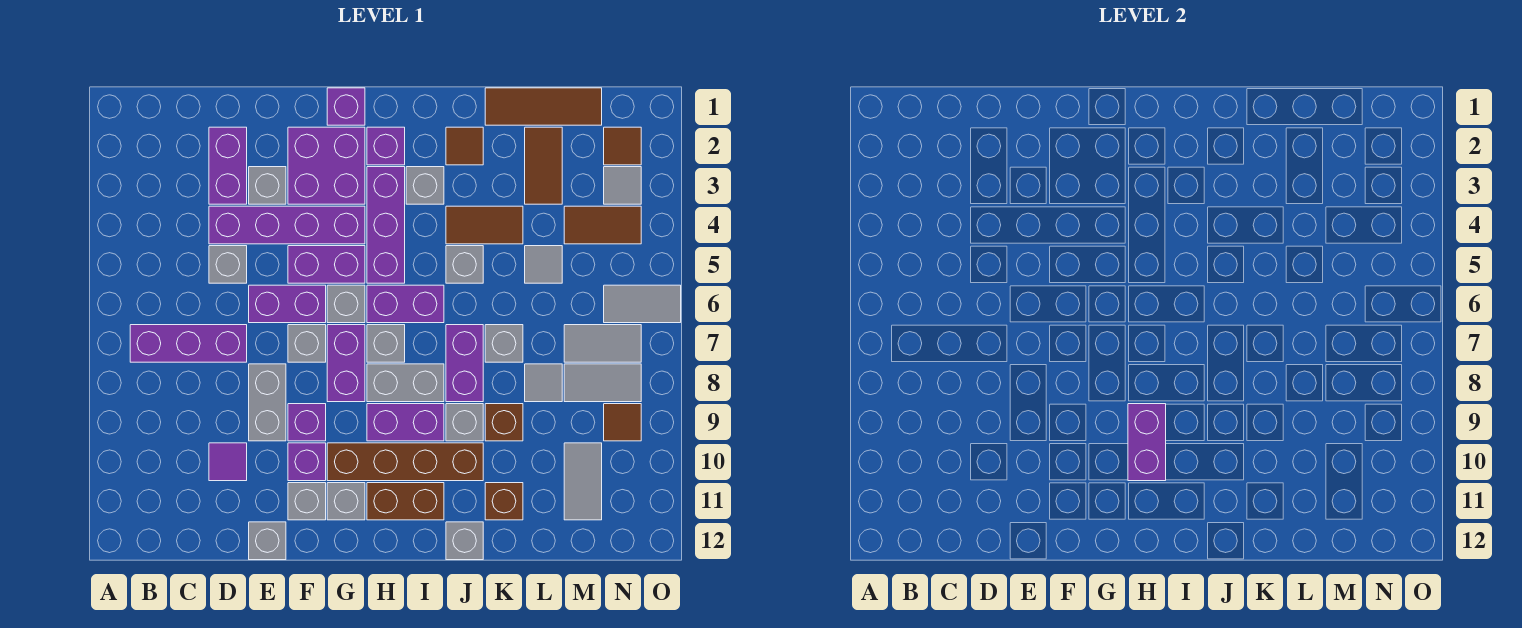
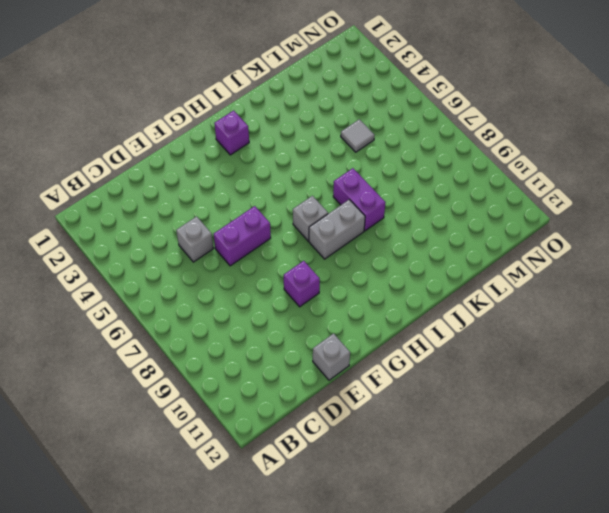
none -> purple brick B7:D7 level 1
none -> purple brick D2:D3 level 1
none -> purple brick D4:G4 level 1
none -> purple tile D10 level 1

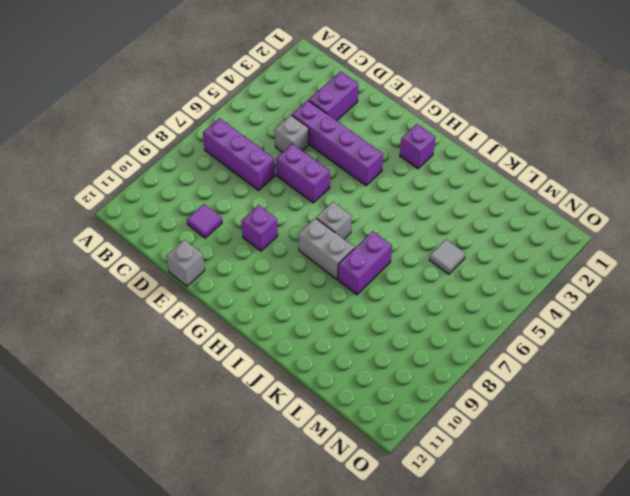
none -> grey brick E3 level 1
none -> grey brick E8:E9 level 1
none -> purple brick F2:G3 level 1
none -> purple brick F5:G5 level 1

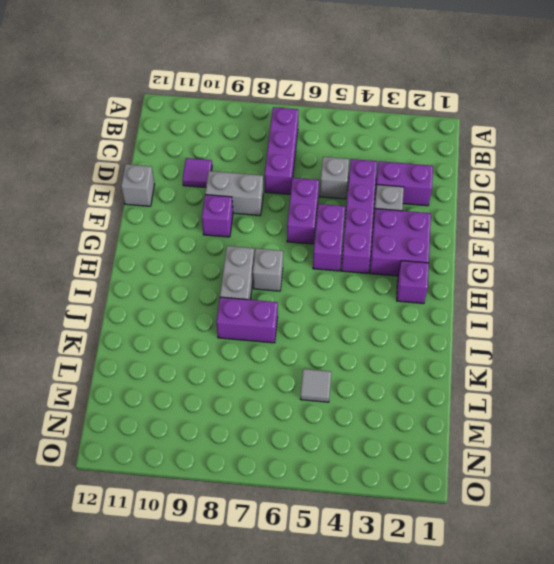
none -> grey brick F7 level 1
none -> purple brick F10 level 1
none -> grey brick F11 level 1
none -> purple brick G1 level 1

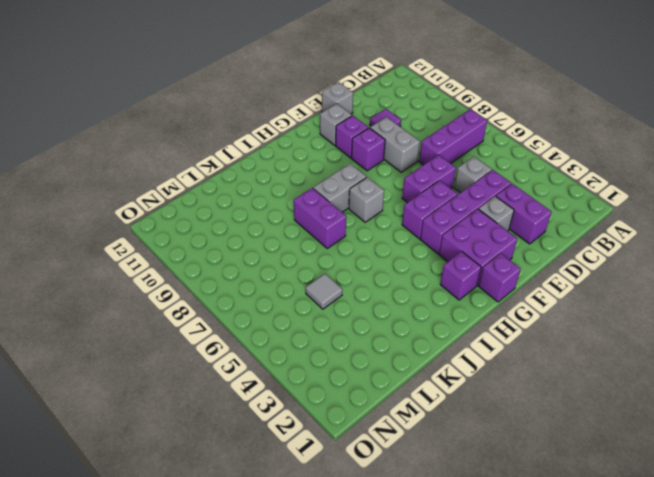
none -> grey brick F7 level 1
none -> grey brick G6 level 1
none -> purple brick G7:G8 level 1
none -> brown brick G10:J10 level 1

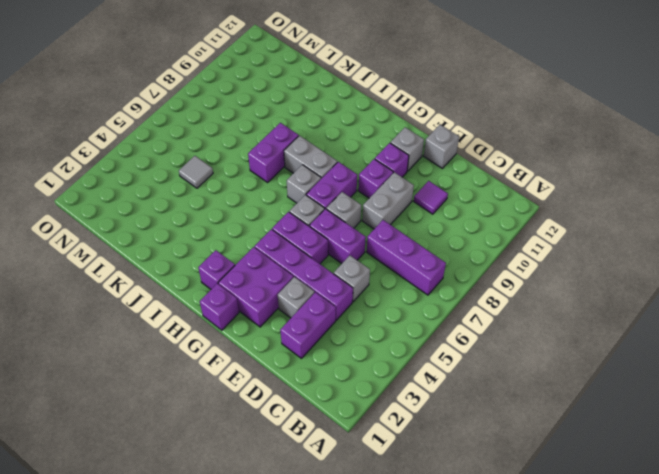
none -> brown brick G10:J10 level 1
none -> grey brick G11 level 1
none -> purple brick H3:H5 level 1
none -> purple brick H6:I6 level 1

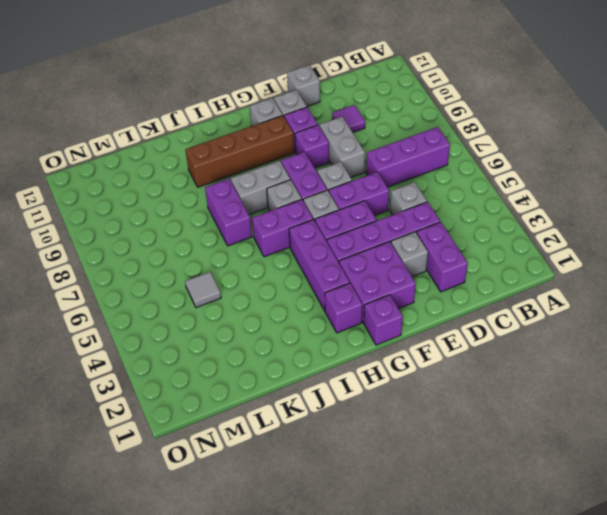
none -> purple brick H9:I9 level 1
none -> brown brick H11:I11 level 1
none -> grey brick I3 level 1
none -> brown tile J2 level 1

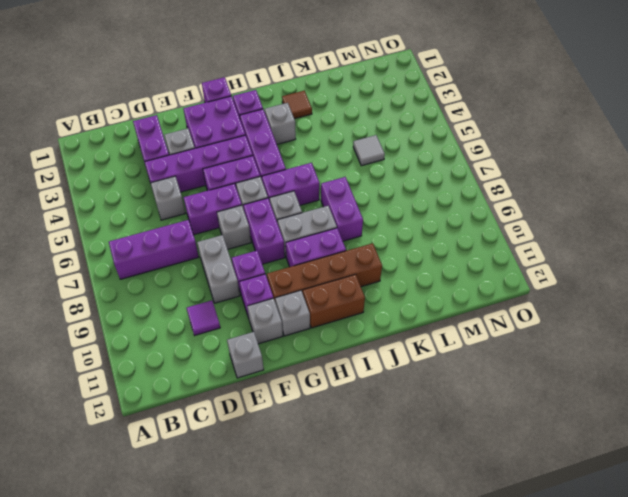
none -> brown tile J4:K4 level 1
none -> grey brick J5 level 1
none -> grey brick J9 level 1
none -> grey brick J12 level 1

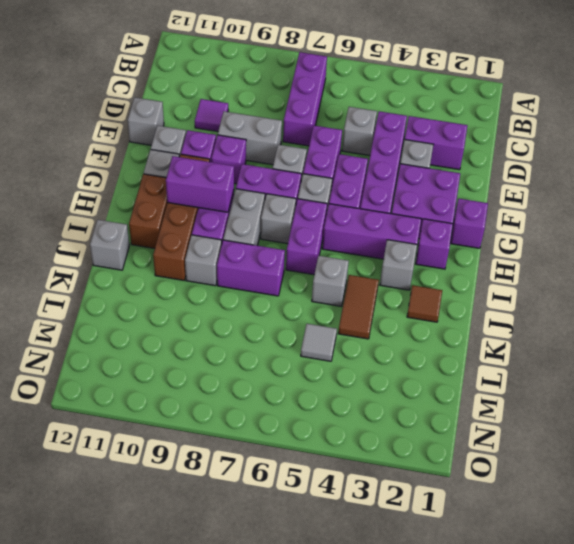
none -> brown tile K1:M1 level 1
none -> grey brick K7 level 1
none -> brown brick K9 level 1
none -> brown brick K11 level 1

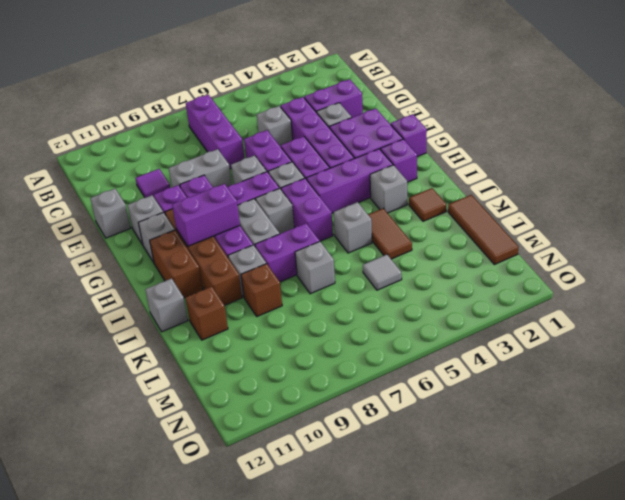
none -> brown tile L2:L3 level 1
none -> grey tile L8 level 1
none -> brown tile M4:N4 level 1
none -> grey tile M7:N7 level 1

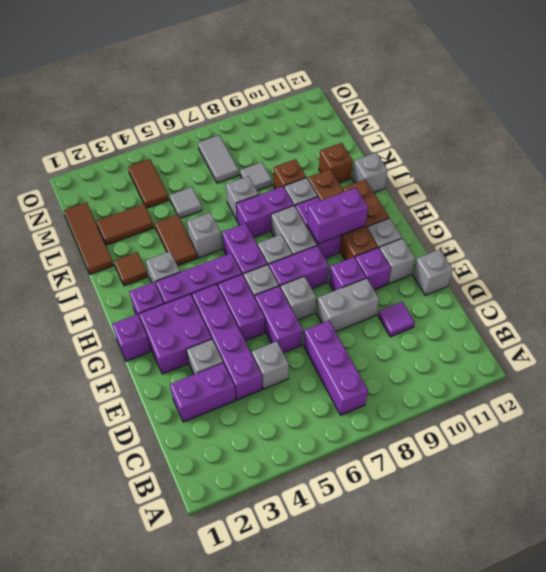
none -> grey tile M8:N8 level 1
none -> grey tile M10:M11 level 1
none -> brown tile N2 level 1
none -> grey tile N3 level 1

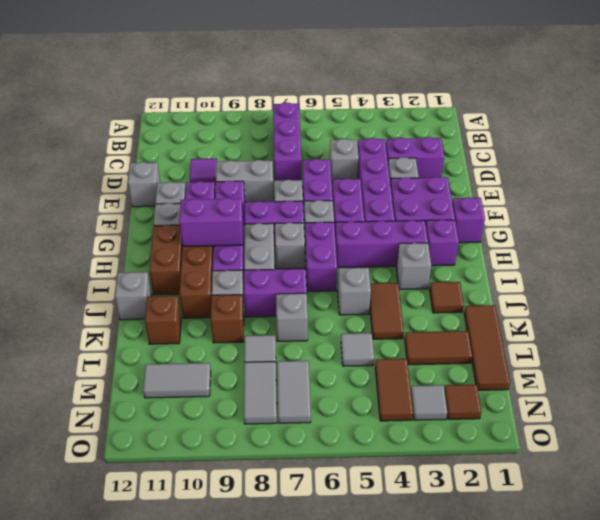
none -> grey tile N6:O6 level 1
none -> brown tile N9 level 1

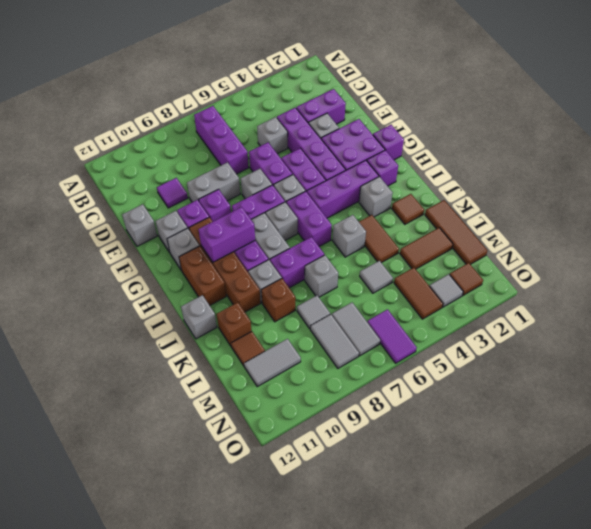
brown tile L11 level 1 -> brown tile N9 level 1
purple tile N6:O6 level 1 -> grey tile N6:O6 level 1

